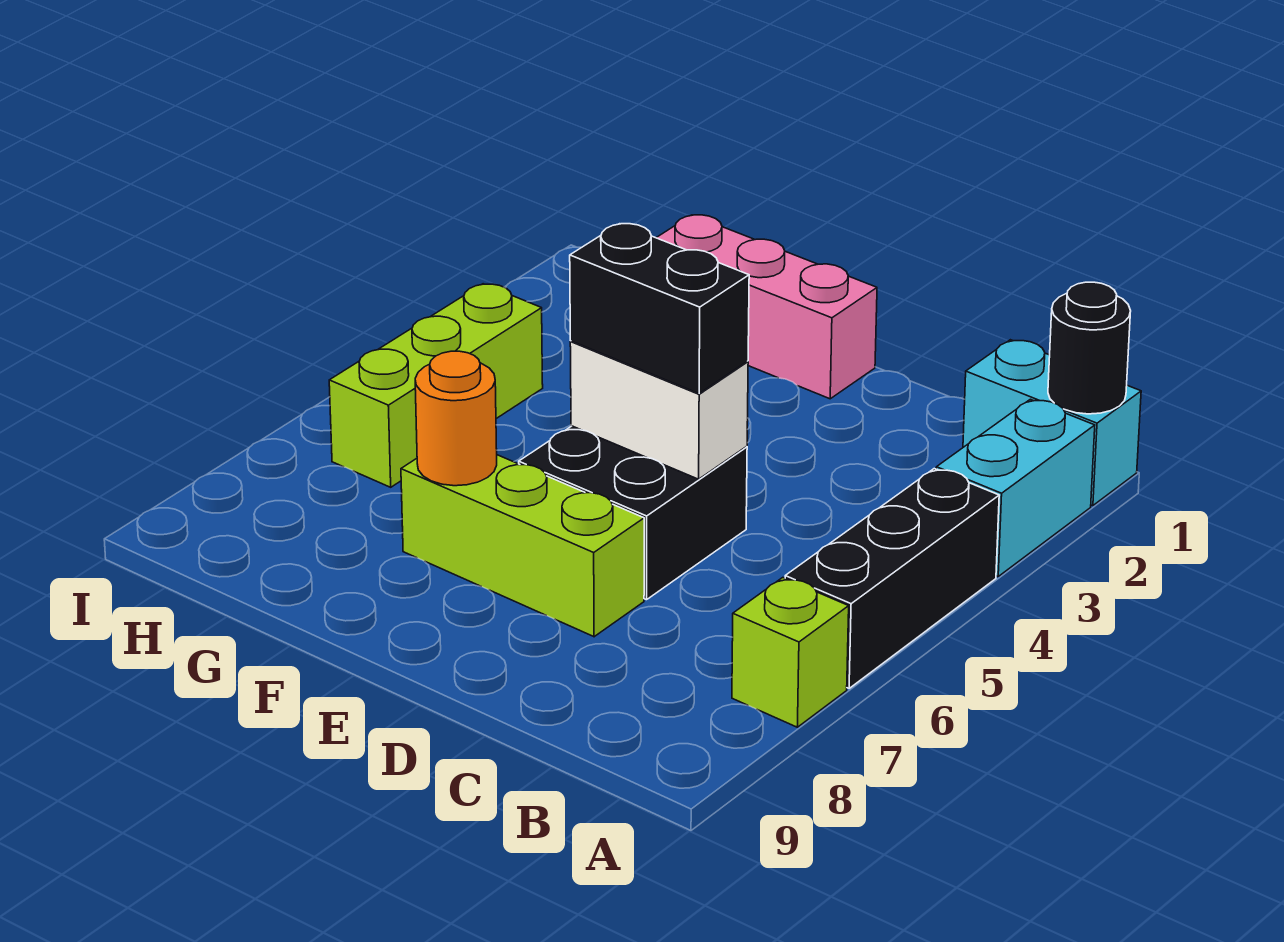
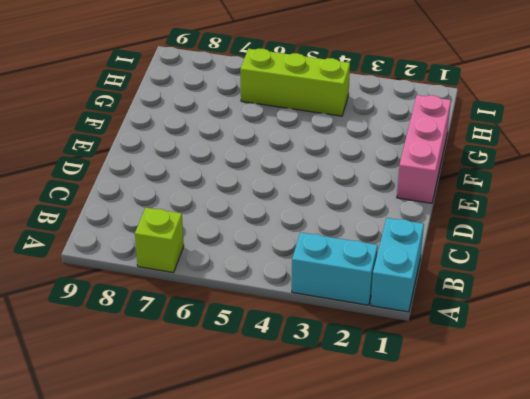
none -> black brick A4:A6 level 1
none -> black brick D5:E6 level 1
none -> lime brick D7:F7 level 1

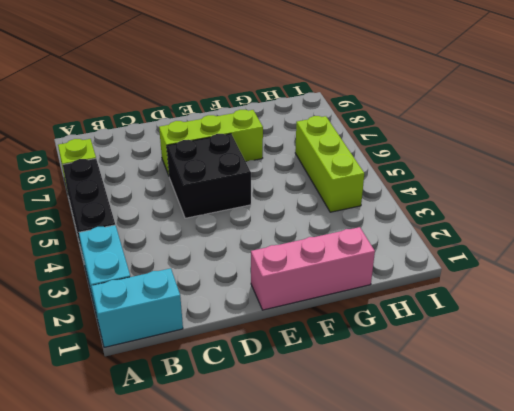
none -> black round brick A1 level 2
none -> white brick D5:E5 level 2
none -> orange round brick F7 level 2

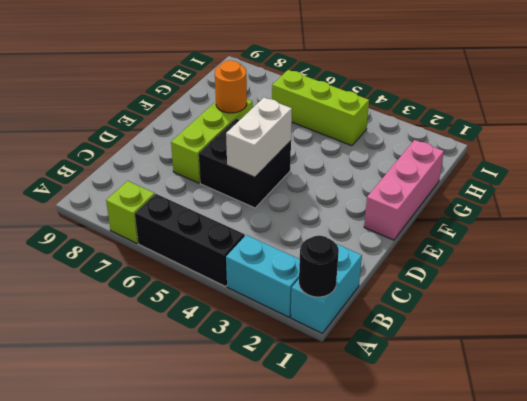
none -> black brick D5:E5 level 3

